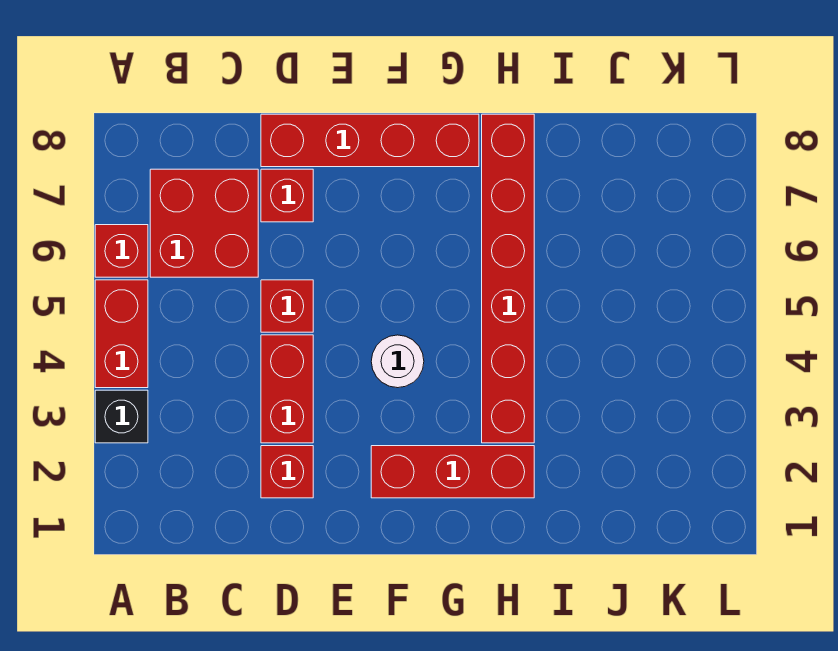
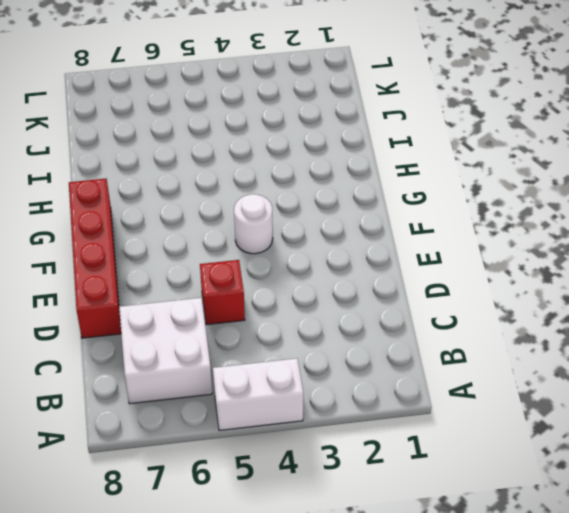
white brick A4:A5 level 1 -> red brick A4:A5 level 1
white brick B6:C7 level 1 -> red brick B6:C7 level 1
none -> black brick A3 level 1
none -> red brick A6 level 1
none -> red brick D2 level 1

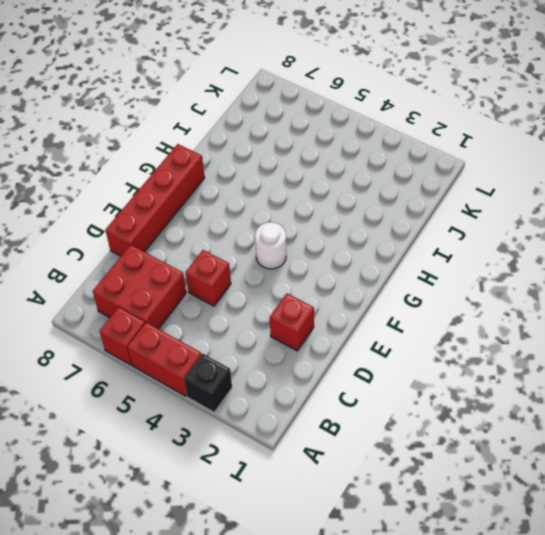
none -> red brick D3:D4 level 1
none -> red brick D7 level 1
none -> red brick F2:H2 level 1

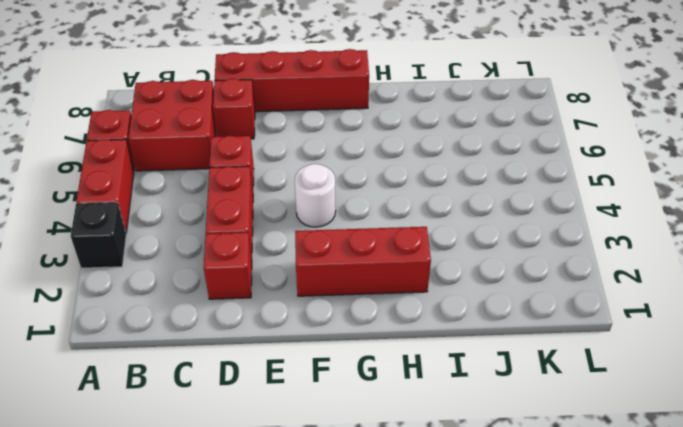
none -> red brick H3:H8 level 1

